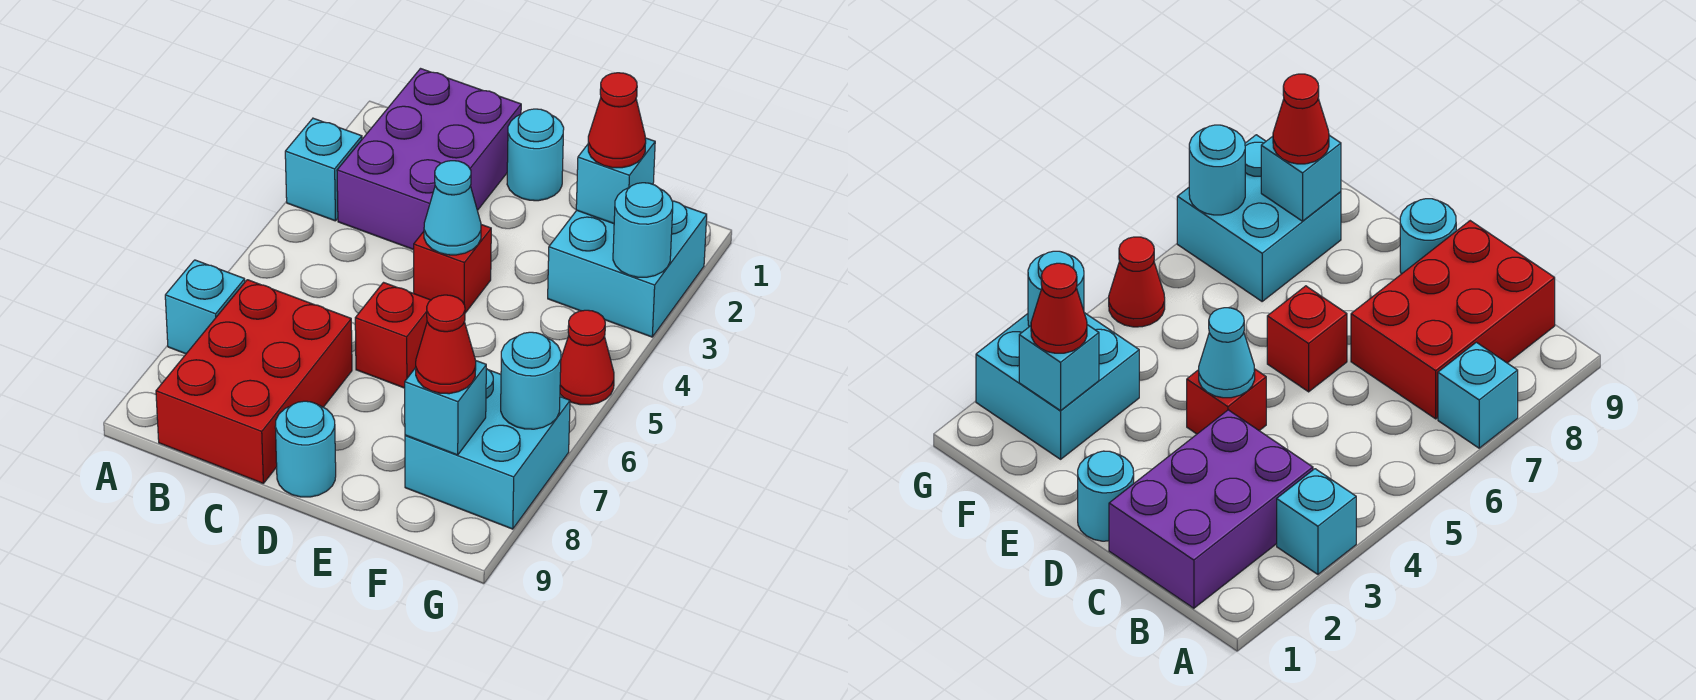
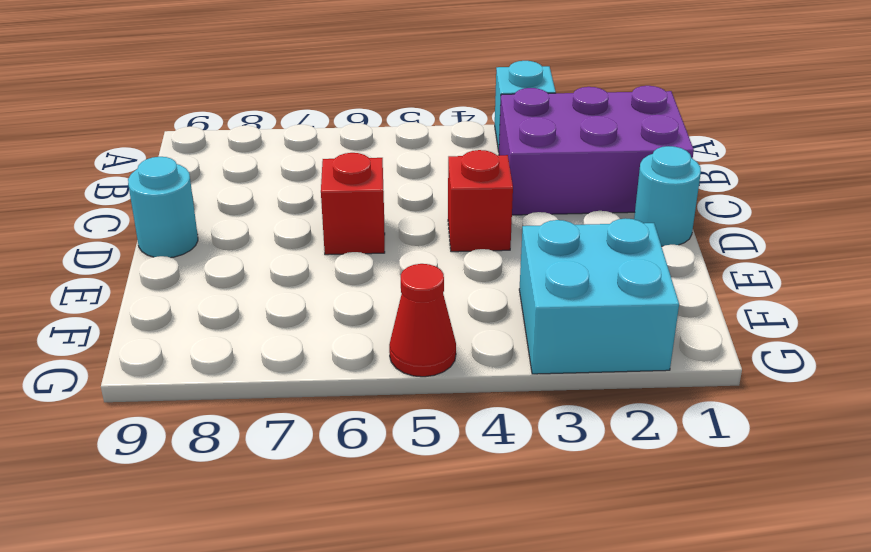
none -> cyan brick A7 level 1
none -> red brick B7:C9 level 1
none -> cyan brick F7:G8 level 1

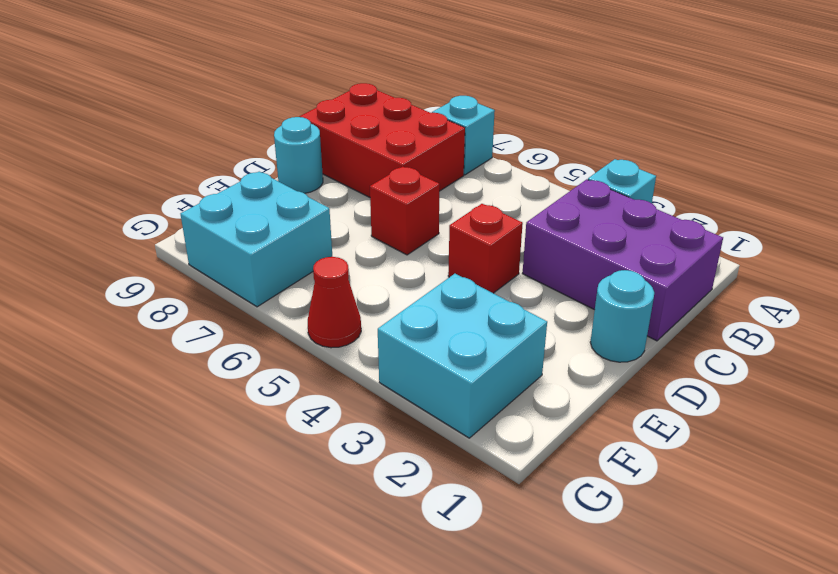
none -> cyan cone D4 level 2
none -> cyan brick F2 level 2
none -> cyan brick F8 level 2

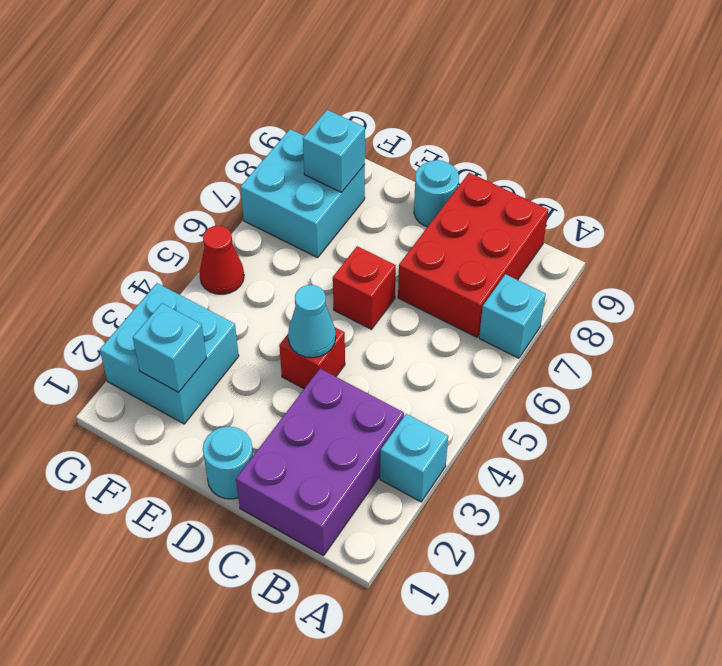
none -> cyan round brick G3 level 2
none -> cyan round brick G7 level 2
none -> red cone F2 level 3

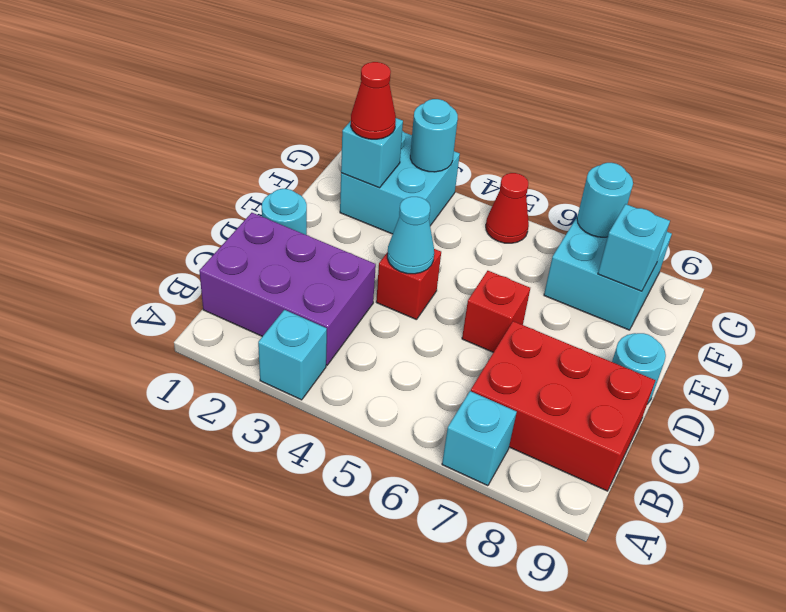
none -> red cone F8 level 3

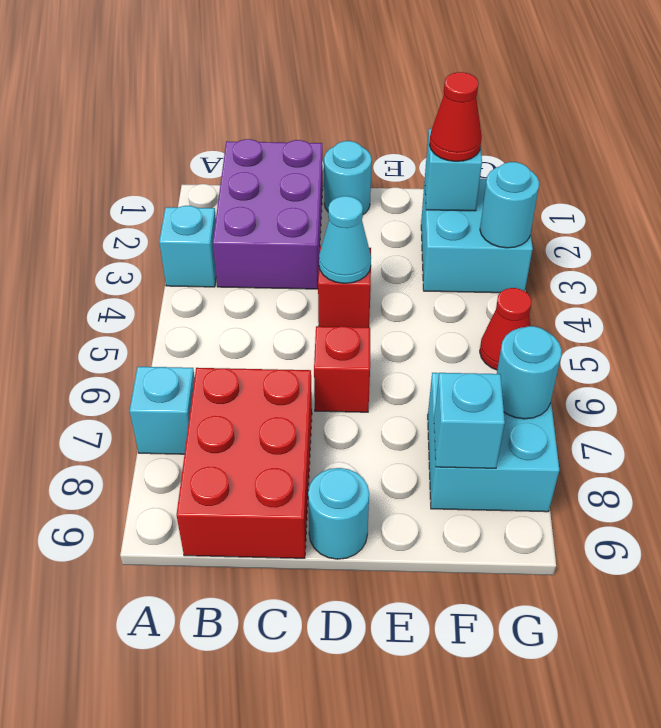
none -> red cone F8 level 3

